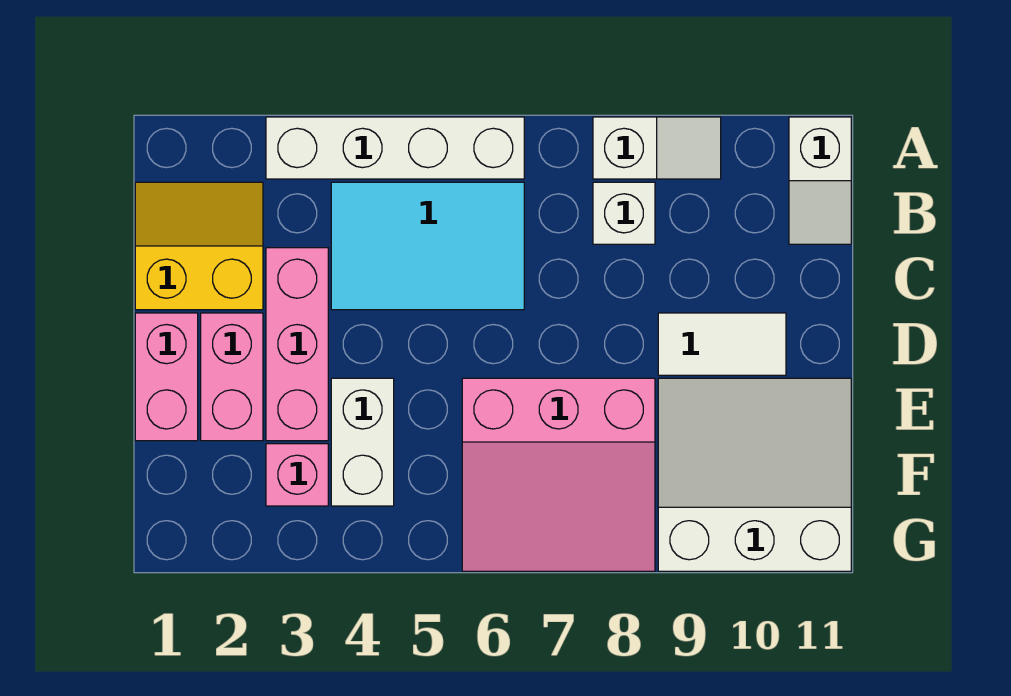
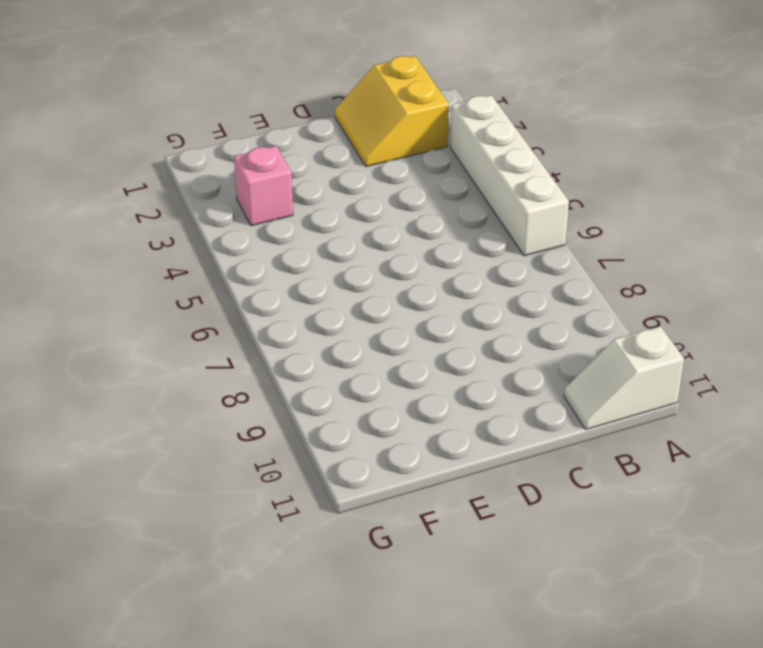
yellow slope B1:C2 level 1 top B -> yellow slope B1:C2 level 1 top C
none -> white slope A8:A9 level 1 top 8
none -> cyan tile B4:C6 level 1
none -> white brick B8 level 1

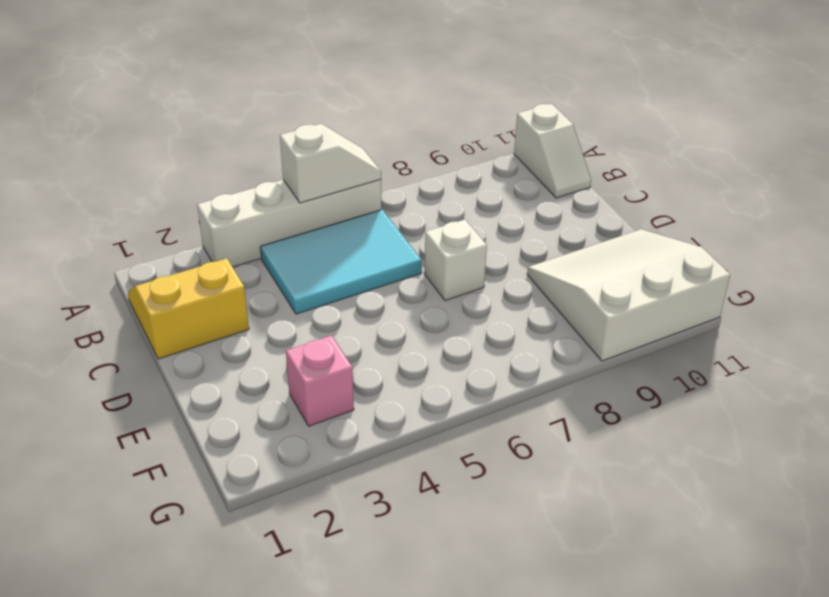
white slope A5:A6 level 2 top 5 -> white slope A8:A9 level 1 top 8
white brick D7 level 1 -> white brick B8 level 1
none -> pink brick C3:E3 level 1
none -> pink brick D1:E1 level 1
none -> pink brick D2:E2 level 1

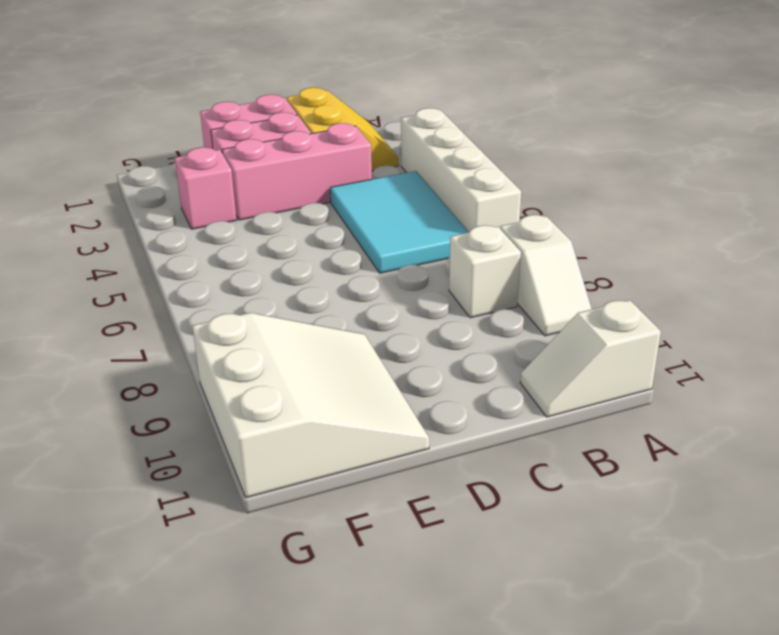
none -> white tile D9:D10 level 1
none -> white brick E4:F4 level 1
none -> pink slope E6:G8 level 1 top E

